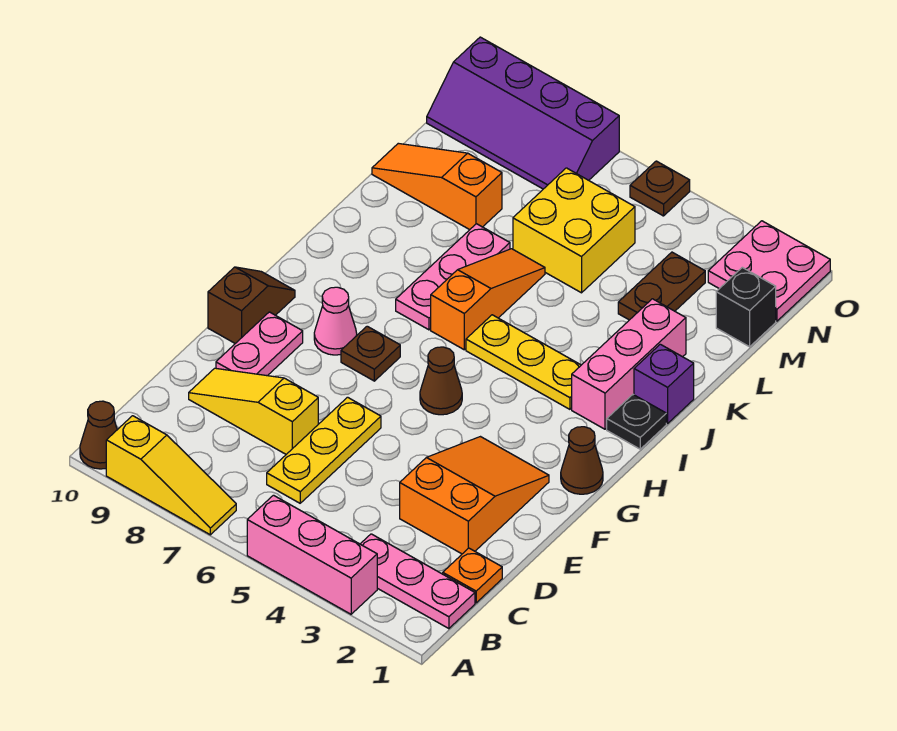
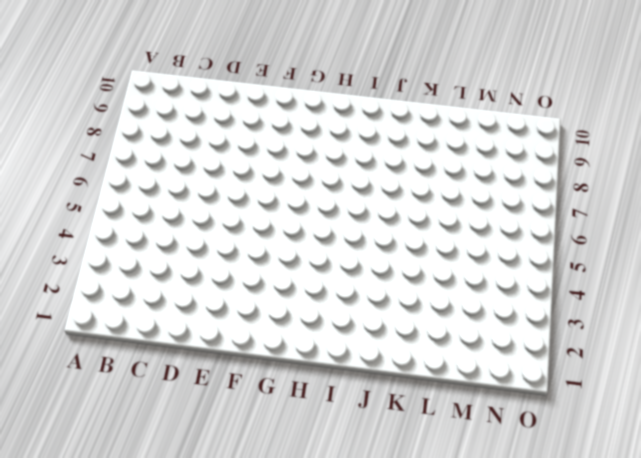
none -> pink brick A3:A5 level 1
none -> yellow slope A7:A9 level 1 top 9
none -> brown cone A10 level 1

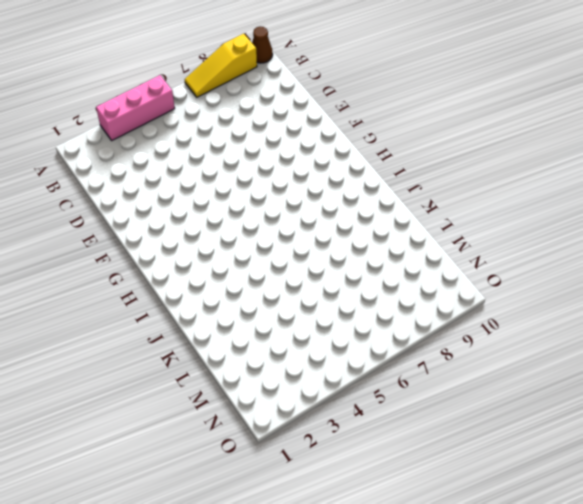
none -> pink plate B1:B3 level 1
none -> orange plate C1 level 1
none -> yellow plate C6:E6 level 1

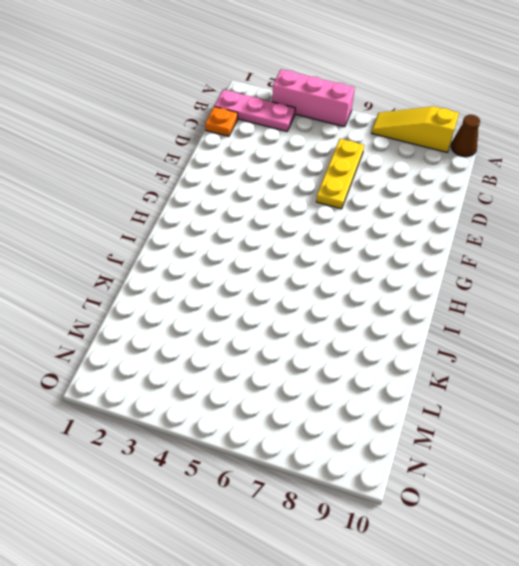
none -> orange slope D2:F3 level 1 top D
none -> yellow slope D7:D9 level 1 top 7
none -> pink plate E9:F9 level 1

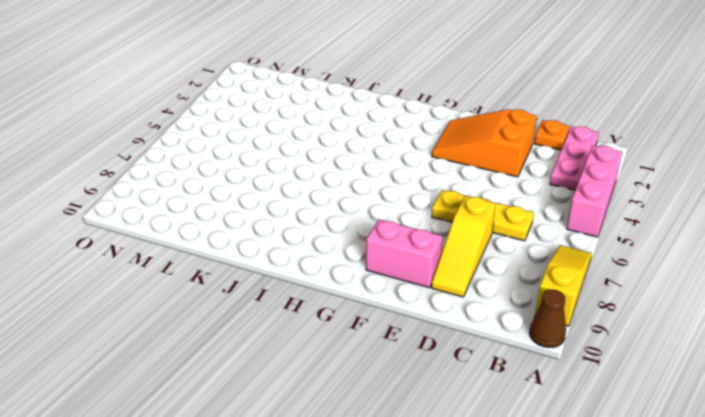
pink brick E9:F9 level 1 -> pink plate E9:F9 level 1
none -> brown slope F10:G10 level 1 top F
none -> brown cone G1 level 1
none -> brown cone G5 level 1

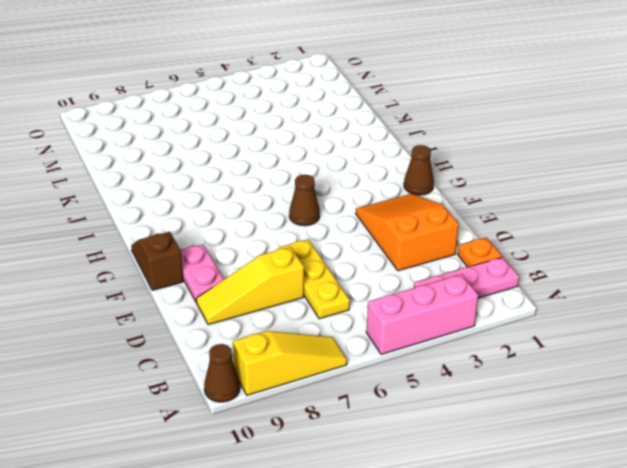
none -> brown plate G7 level 1
none -> pink cone G8 level 1
none -> black plate I1 level 1

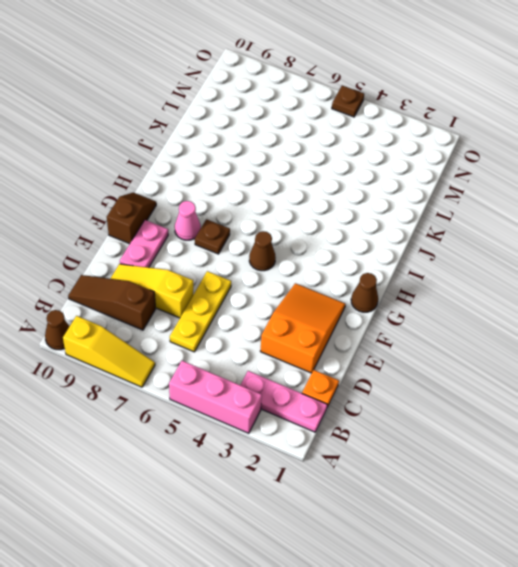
brown slope C8:C10 level 1 top 8 -> none
none -> black plate I1 level 1
none -> pink brick I2:K2 level 1
none -> yellow plate I3:I5 level 1

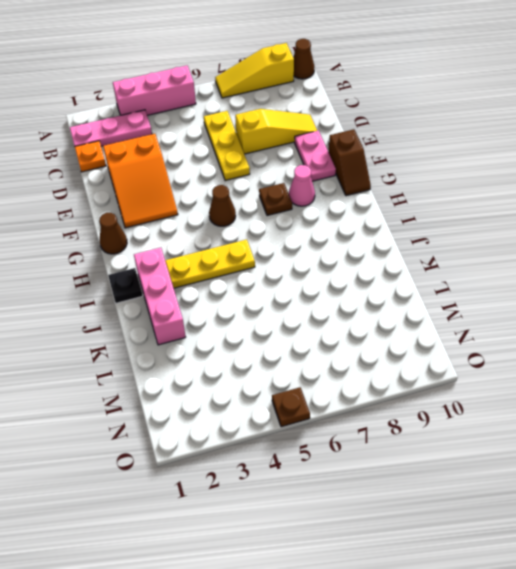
none -> orange slope I6:K6 level 1 top I
none -> pink plate I7:K7 level 1
none -> purple brick J1 level 1

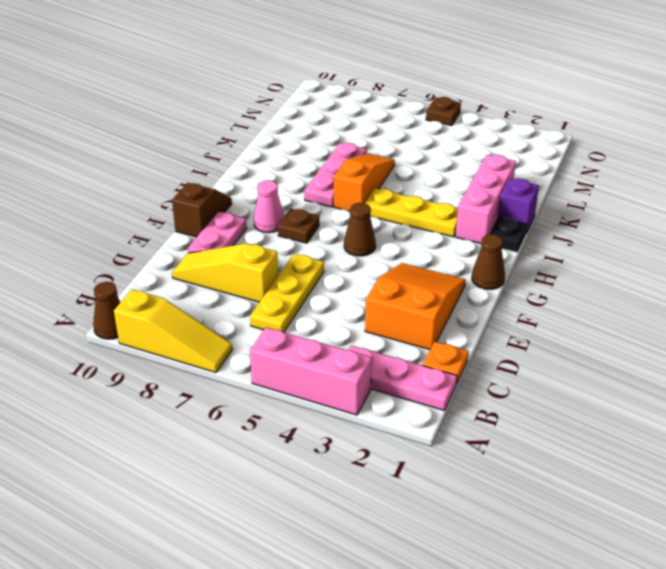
none -> brown plate L3:M3 level 1
none -> yellow brick L5:M6 level 1
none -> orange slope L8:L10 level 1 top 8

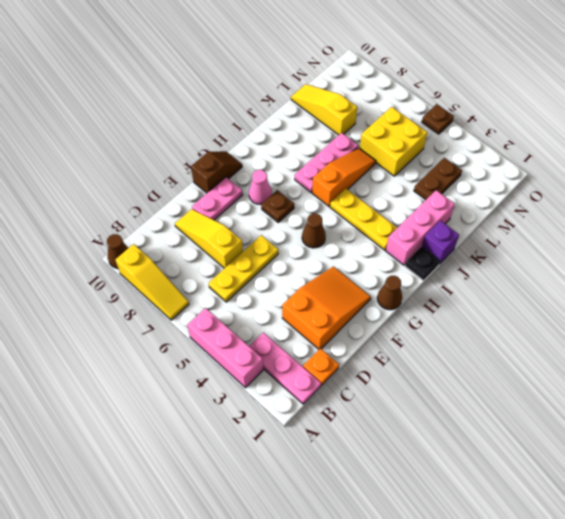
yellow slope L8:L10 level 1 top 8 -> orange slope L8:L10 level 1 top 8
none -> black brick M1 level 1
none -> pink plate N1:O2 level 1
none -> purple slope N7:O10 level 1 top O

